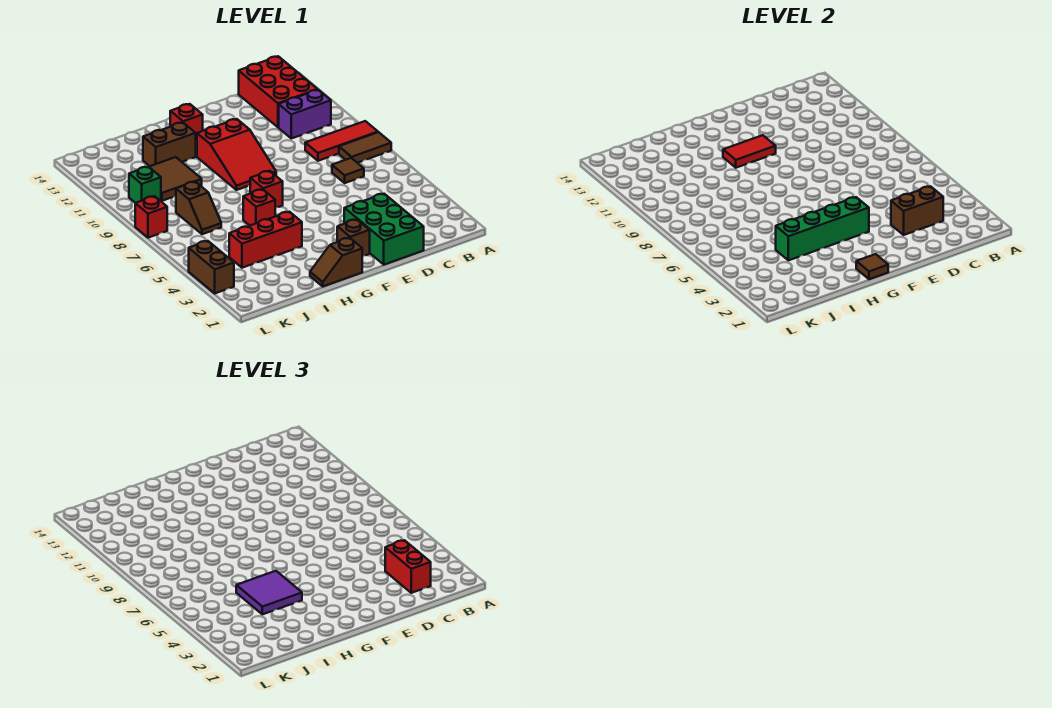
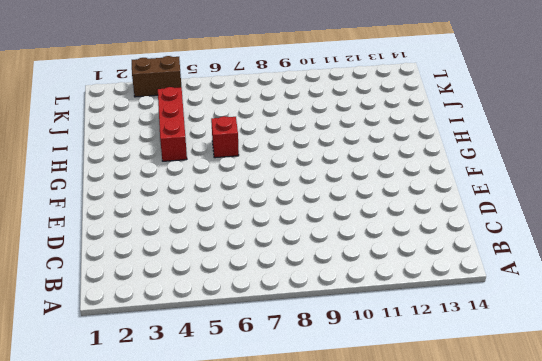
none -> brown tile A8:B8 level 1
none -> red tile A9:C9 level 1
none -> purple brick B11:C11 level 1

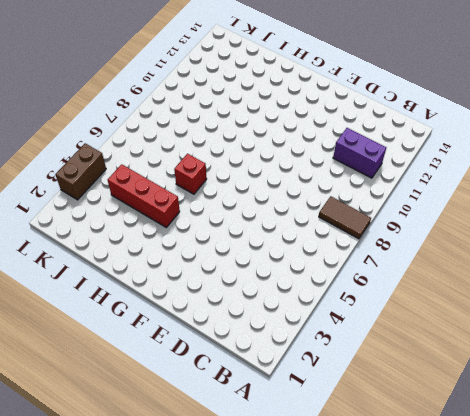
none -> red tile A9:C9 level 1
none -> red brick B12:C14 level 1
none -> brown tile C7 level 1

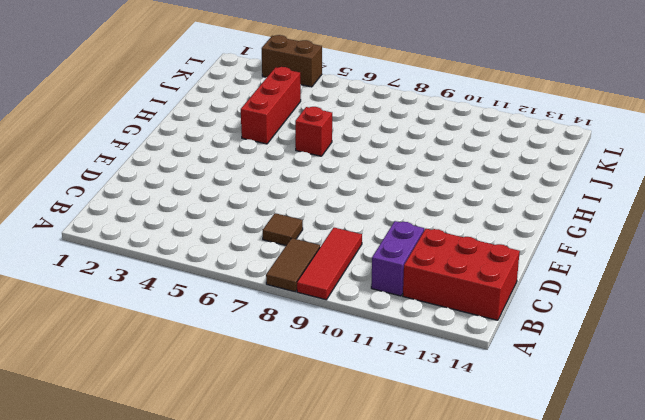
none -> green brick D1:E3 level 1
none -> brown brick F2 level 1
none -> red slope F9:G11 level 1 top 11

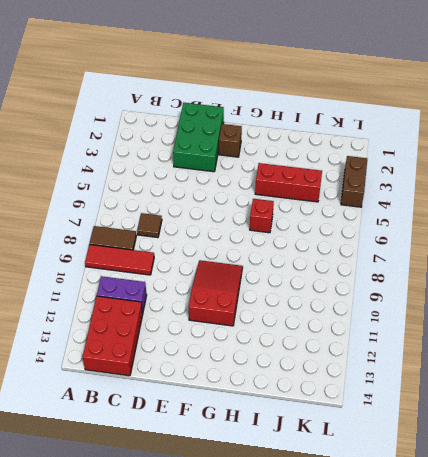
none -> brown slope G1:H1 level 1 top G
none -> red brick G7 level 1
none -> red brick G13 level 1

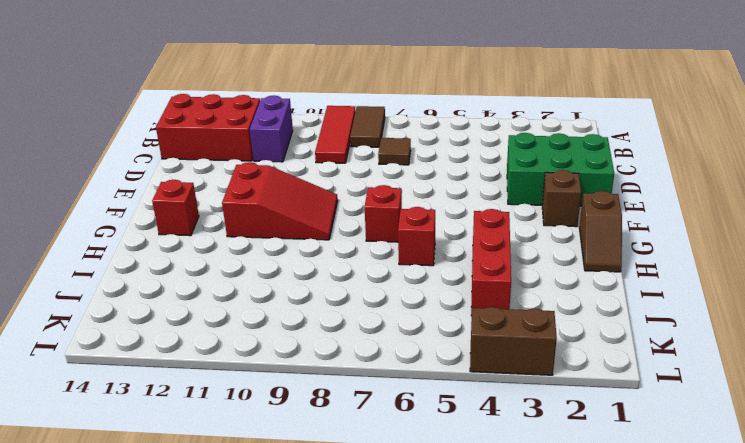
none -> brown brick H12:I12 level 1
none -> brown tile I10:J11 level 1
none -> brown slope J7:J8 level 1 top 8

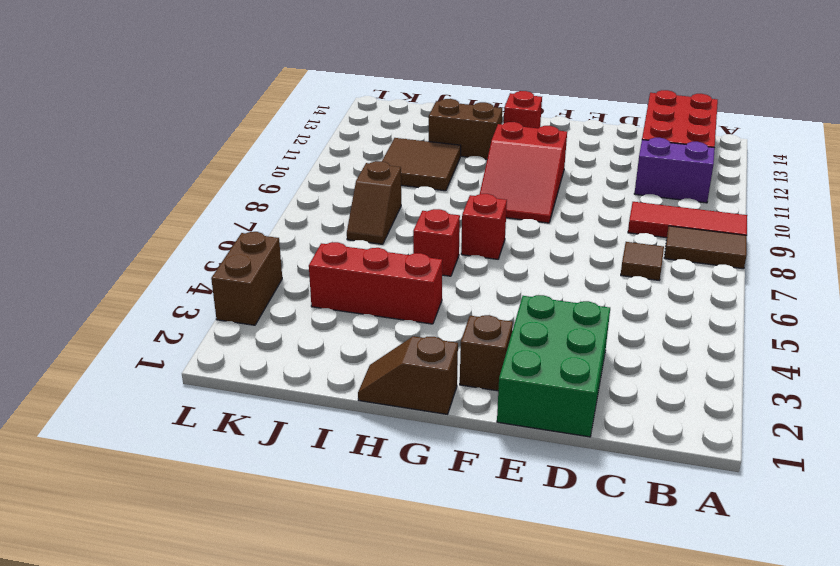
none -> green brick K10 level 1
none -> red brick L8 level 1
none -> brown brick C3:D3 level 2

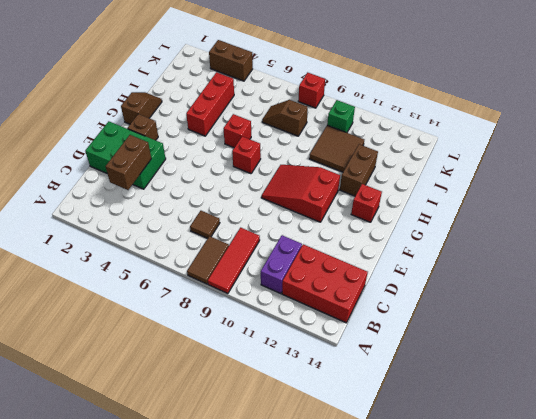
none -> green brick F4:I4 level 2
none -> red tile F11:G11 level 2
none -> brown tile G1 level 2

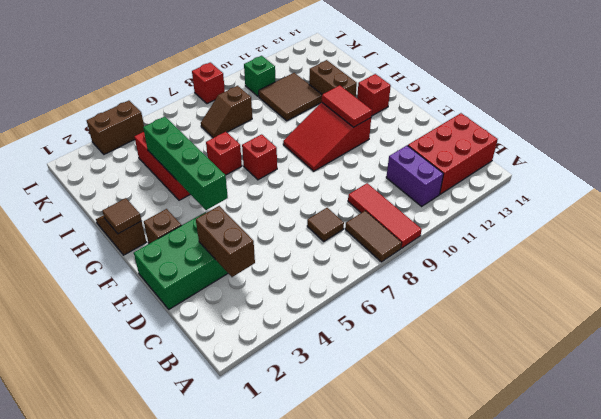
none -> red brick C2:C3 level 3
none -> purple tile H4:I5 level 3

